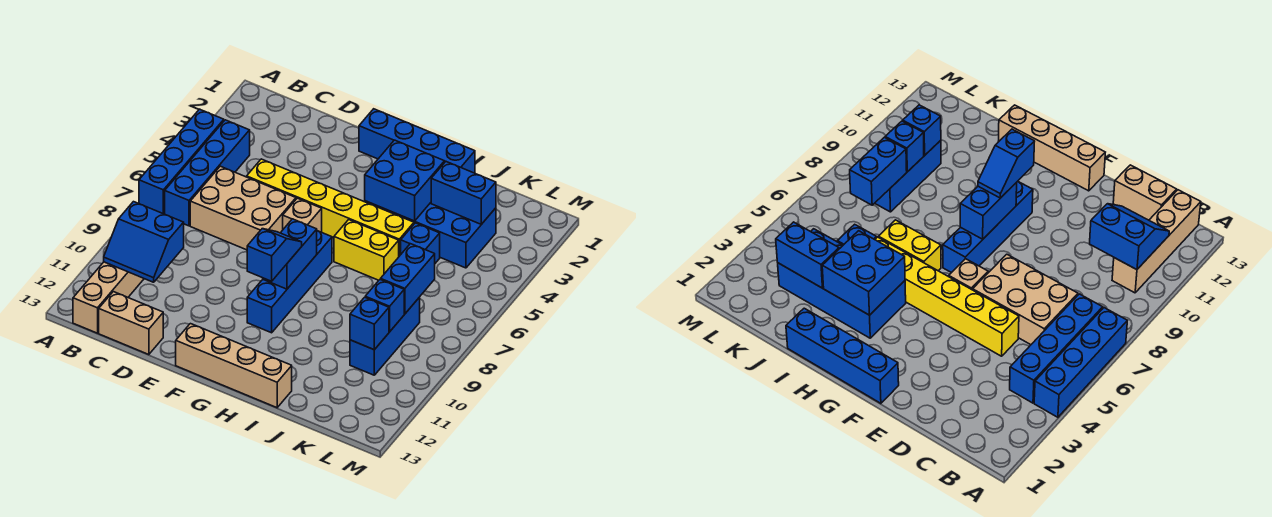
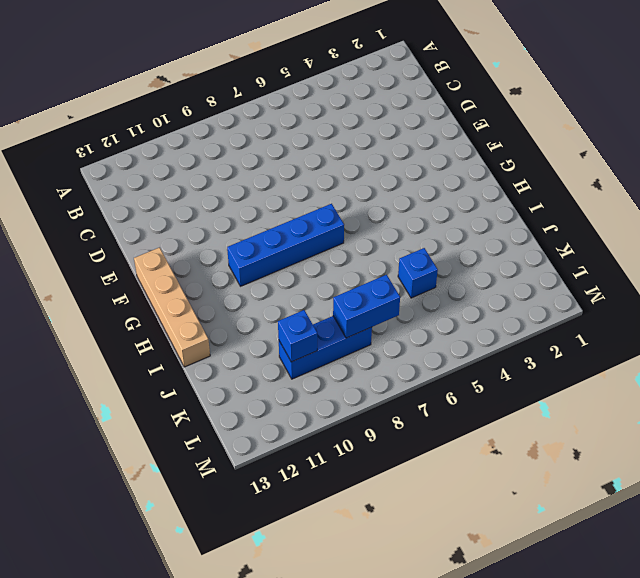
none -> blue brick A4:A7 level 1
none -> blue brick B4:B7 level 1
none -> tan brick B10:B13 level 1

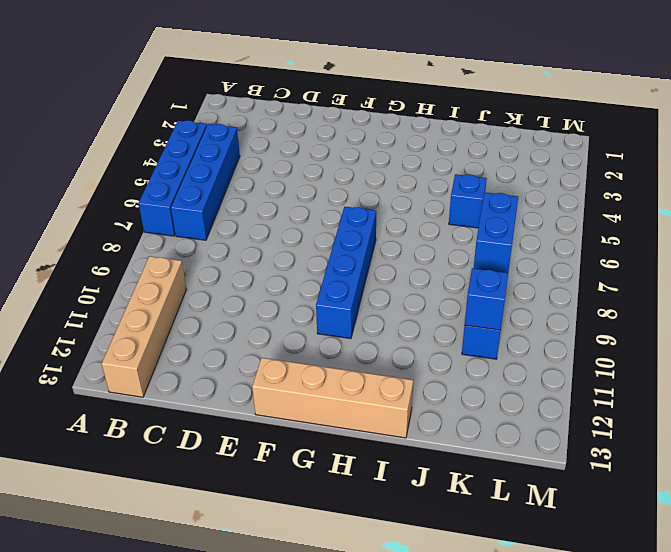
none -> tan brick C6:E7 level 1
none -> tan brick C13:D13 level 1
none -> yellow brick D5:I5 level 1

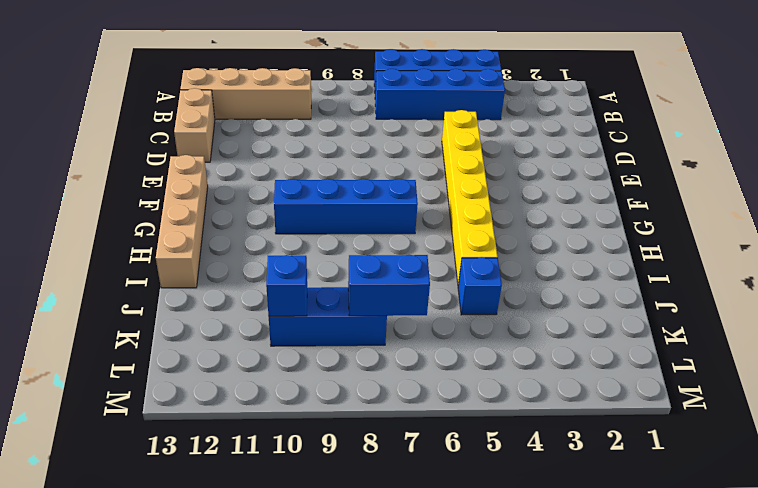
none -> tan brick C6:E7 level 1
none -> blue brick F1:I1 level 1
none -> tan brick F6 level 1

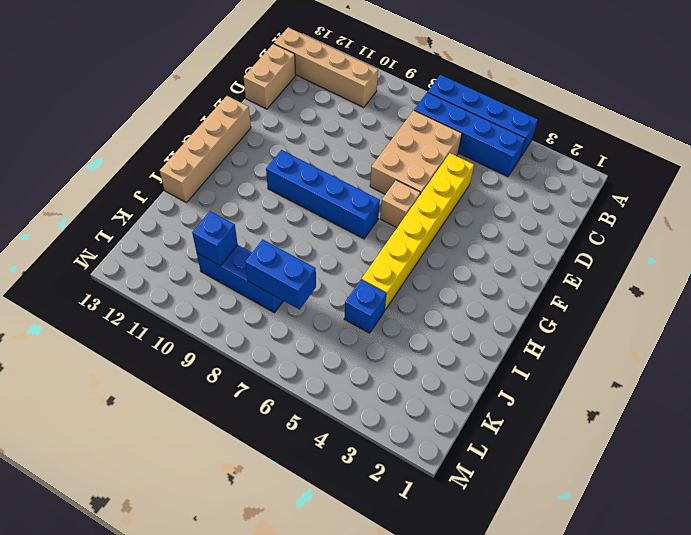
none -> blue brick F1:I1 level 1
none -> blue brick H3:K4 level 1
none -> yellow brick H6:I6 level 1

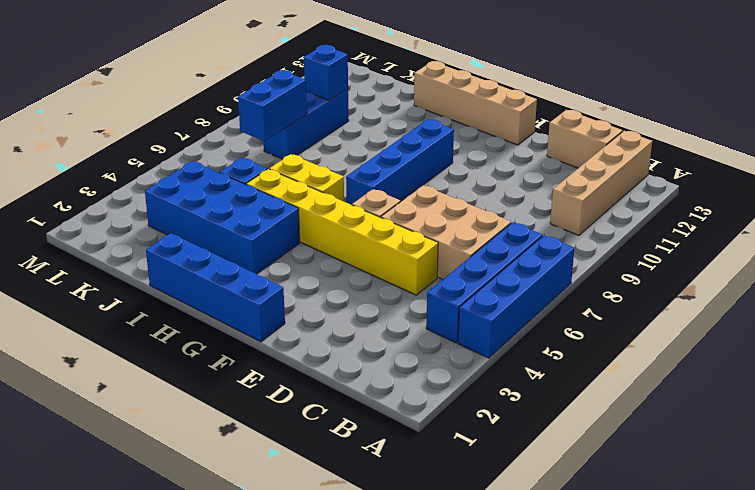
none -> blue slope B10:C11 level 2 top 10
none -> blue brick G8:G9 level 2
none -> blue brick H3:I4 level 2

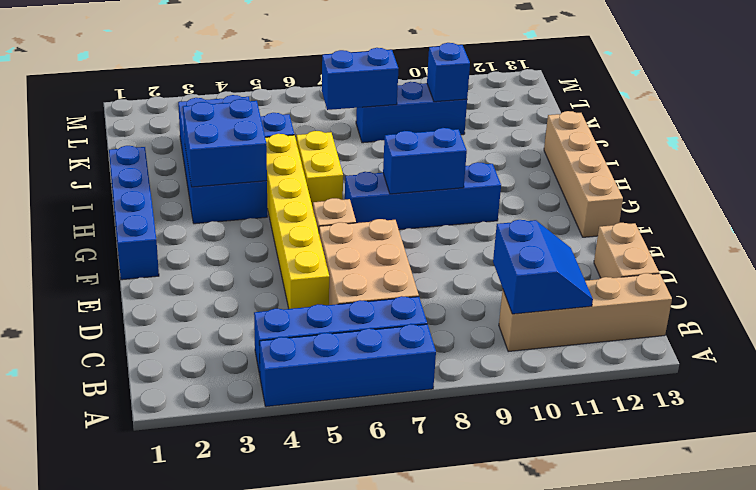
none -> blue brick J3:K3 level 2
none -> blue brick K9 level 2
none -> blue slope G9:G10 level 3 top 10

